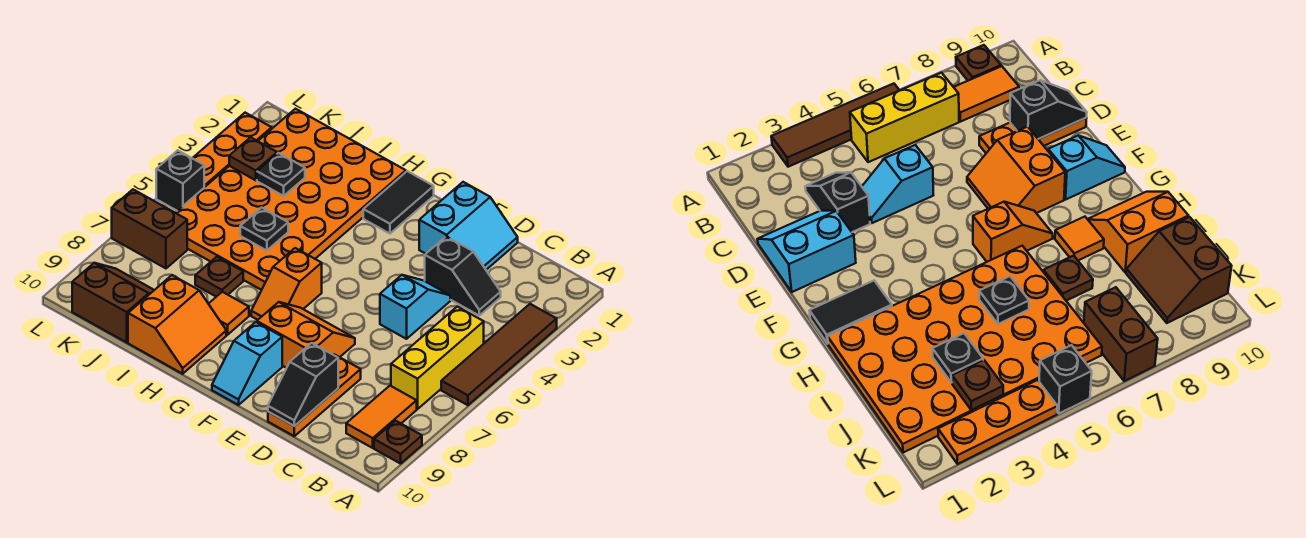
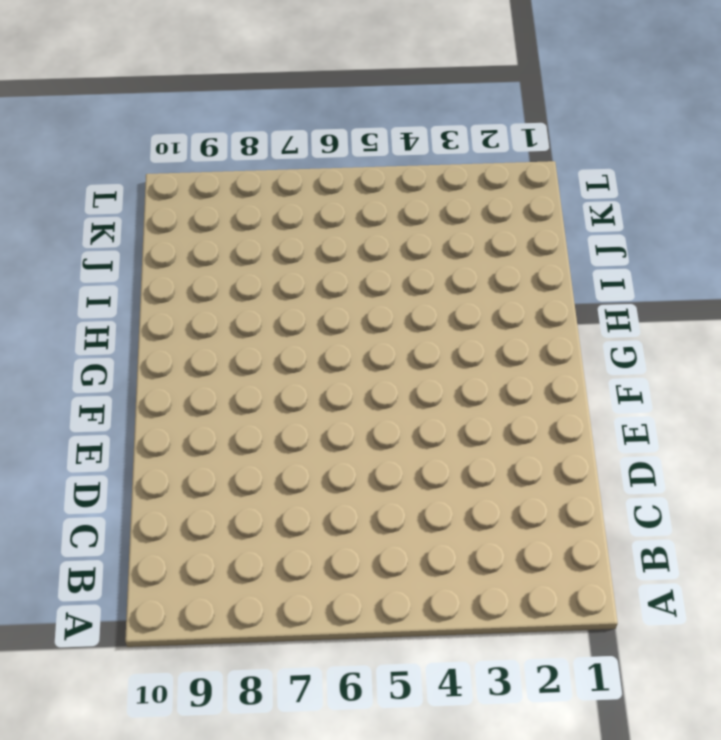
none -> brown tile A3:A6 level 1
none -> brown plate A9 level 1
none -> yellow brick B5:B7 level 1

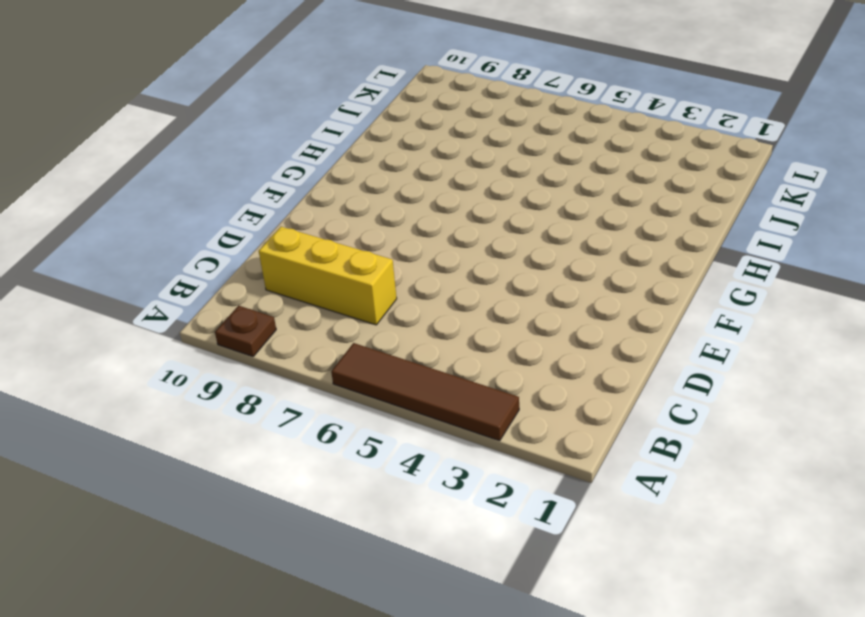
yellow brick C7:C9 level 1 -> yellow brick B5:B7 level 1
none -> orange tile B8:B9 level 1
none -> black slope C3:D3 level 1 top D
none -> cyan slope D1:E2 level 1 top E

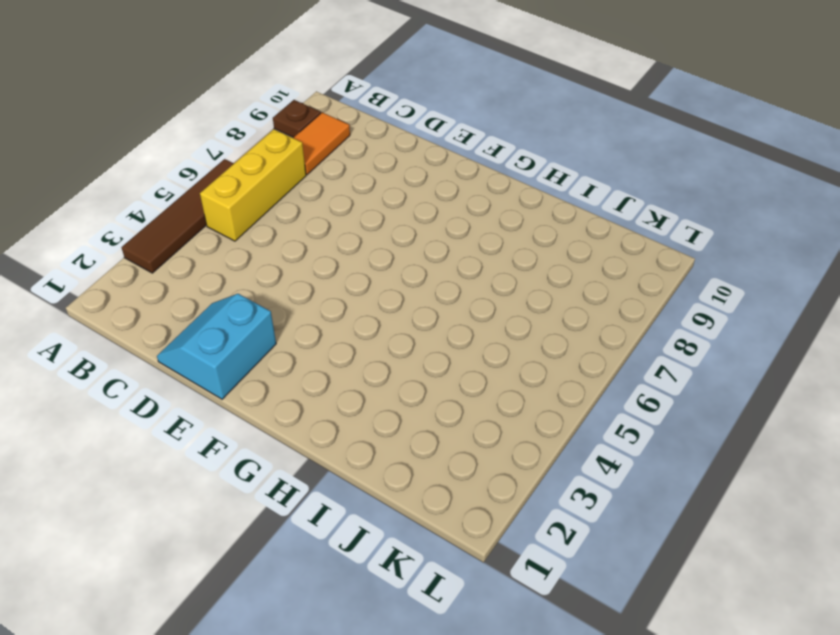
none -> black slope C3:D3 level 1 top D
none -> cyan slope D4:D5 level 1 top 5
none -> orange plate D8:D10 level 1

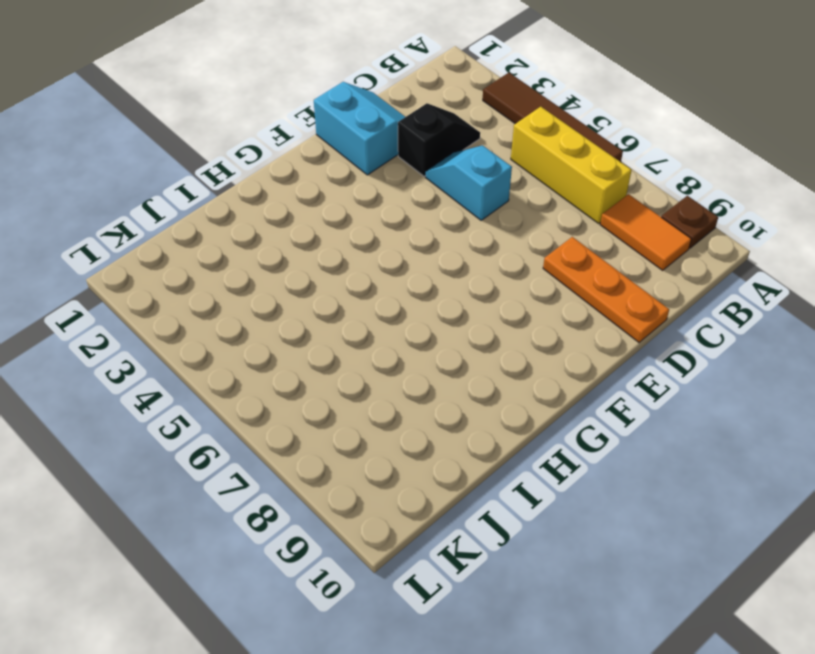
none -> orange slope E7:F8 level 1 top 8
none -> cyan slope F9:F10 level 1 top 9
none -> black tile G1:G2 level 1

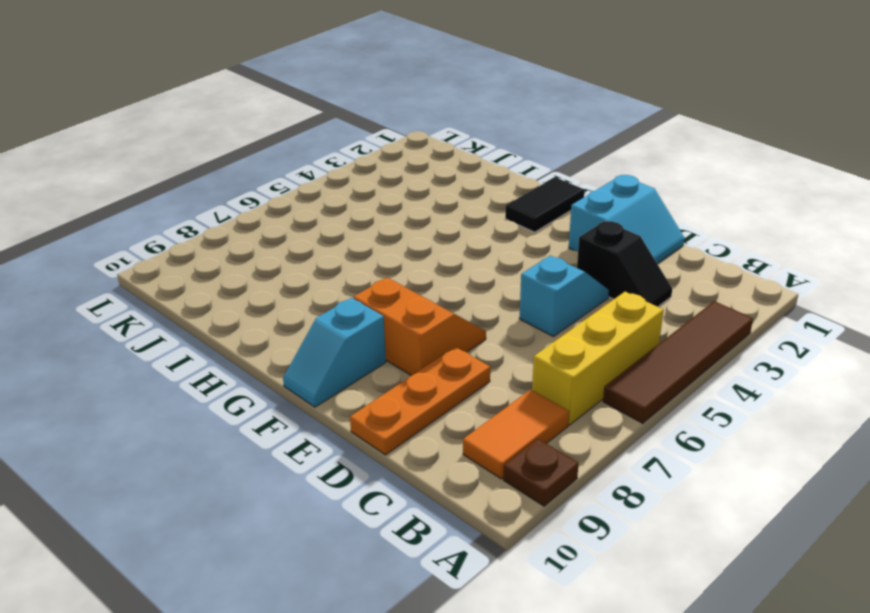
none -> orange slope G6:G7 level 1 top 6
none -> orange plate H1:K6 level 1
none -> orange tile H8 level 1

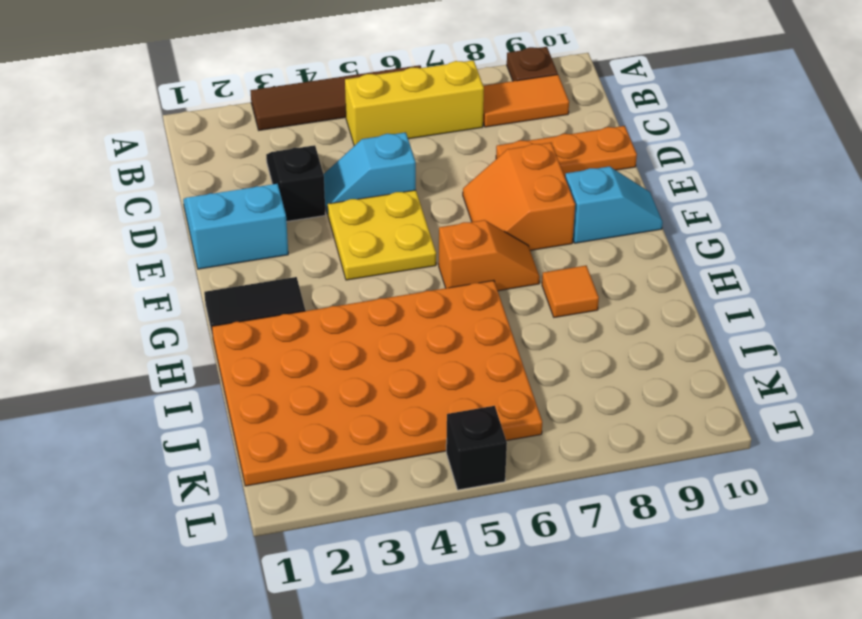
yellow plate E4:F5 level 1 -> none
none -> orange slope H9:I10 level 1 top I
none -> brown plate I7 level 1
none -> brown slope J9:K10 level 1 top 10

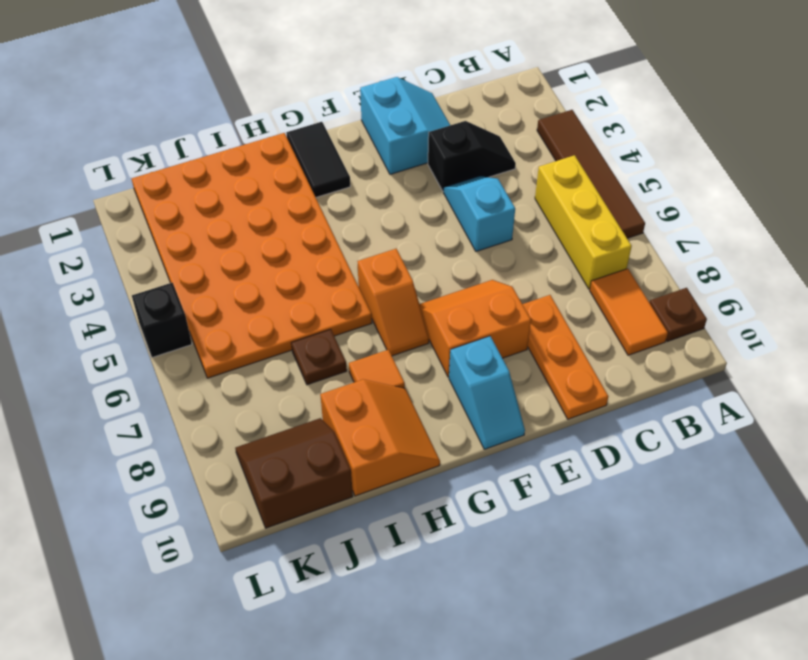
none -> brown brick K7:L7 level 1
none -> orange plate L2:L4 level 1
none -> black slope D9:D10 level 2 top 9

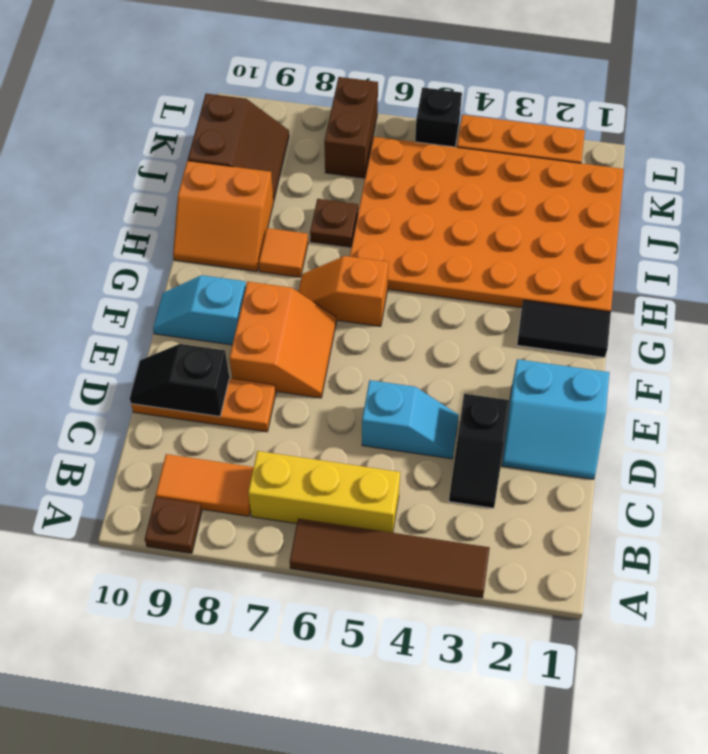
none -> black plate I5 level 2
none -> black plate J3 level 2
none -> brown plate K3 level 2

